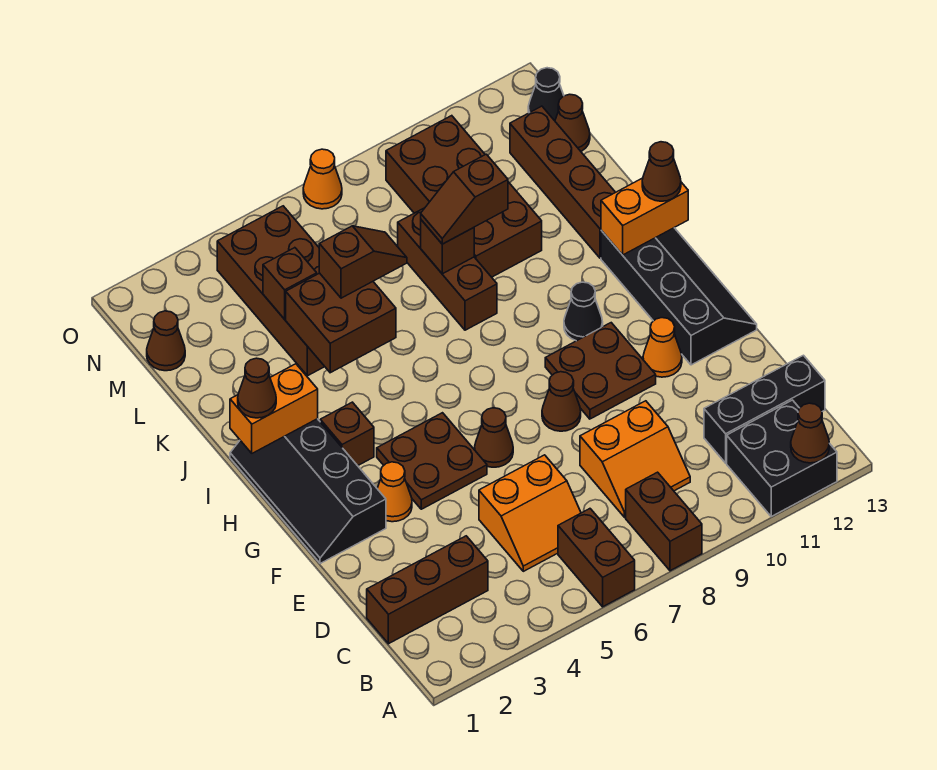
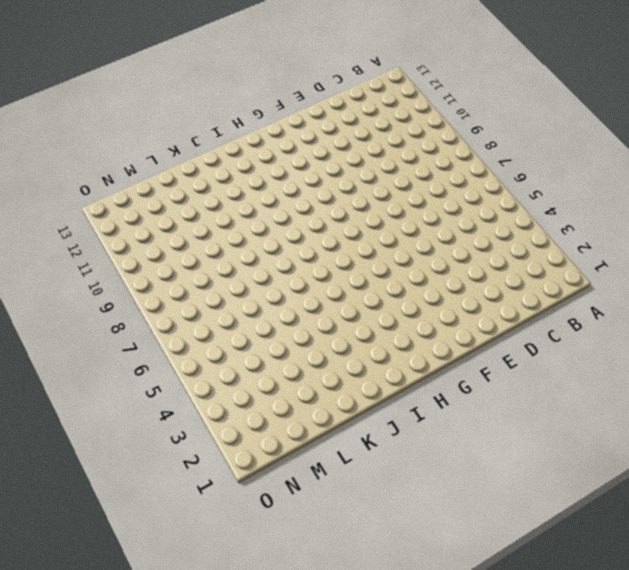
none -> brown brick A6:B6 level 1
none -> brown brick A8:B8 level 1
none -> black brick A11:B12 level 1
none -> brown brick C1:C3 level 1

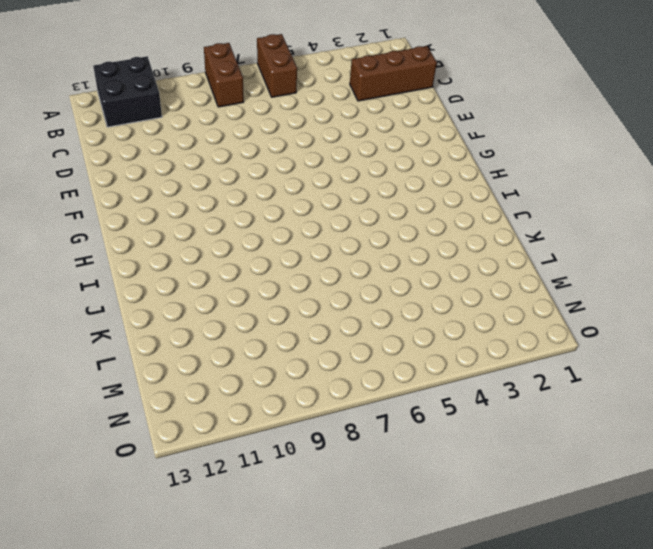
none -> orange slope C5:D6 level 1 top D
none -> orange slope C8:D9 level 1 top D
none -> black brick C11:C13 level 1
none -> black slope F1:I2 level 1 top 2

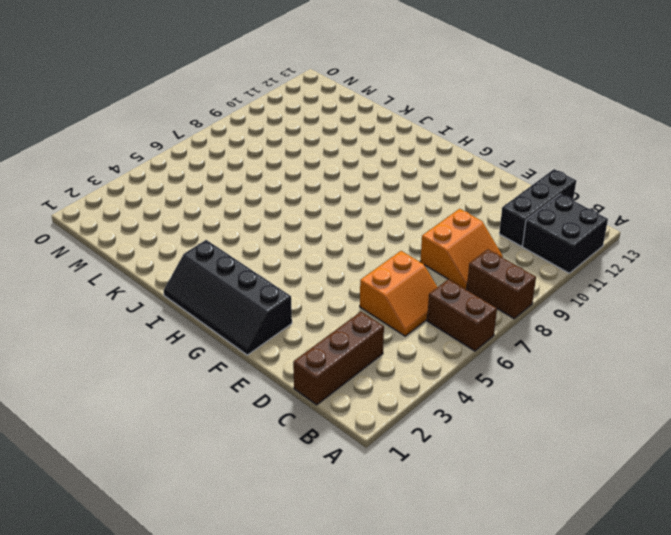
none -> orange cone F3 level 1
none -> brown plate F4:G5 level 1
none -> brown cone F6 level 1
none -> brown cone F8 level 1

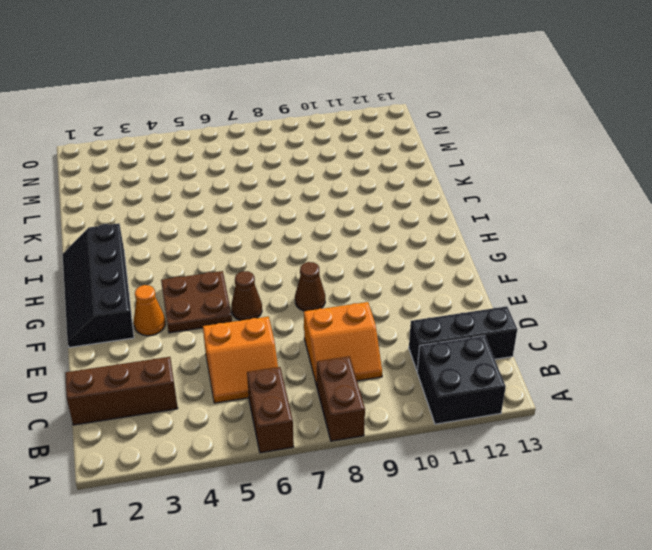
none -> brown plate F9:G10 level 1
none -> orange cone F11 level 1
none -> black slope F12:I13 level 1 top 12
none -> brown brick H3 level 1

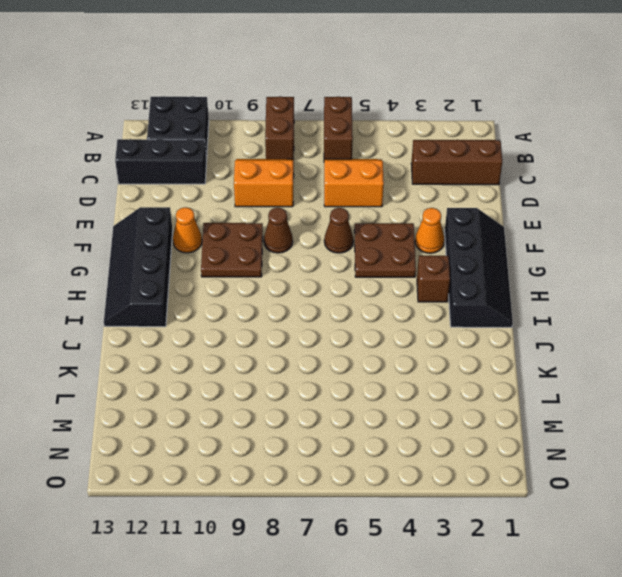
none -> black cone H10 level 1
none -> brown brick J8:L8 level 1
none -> brown brick J12:M12 level 1
none -> brown brick K4:N5 level 1

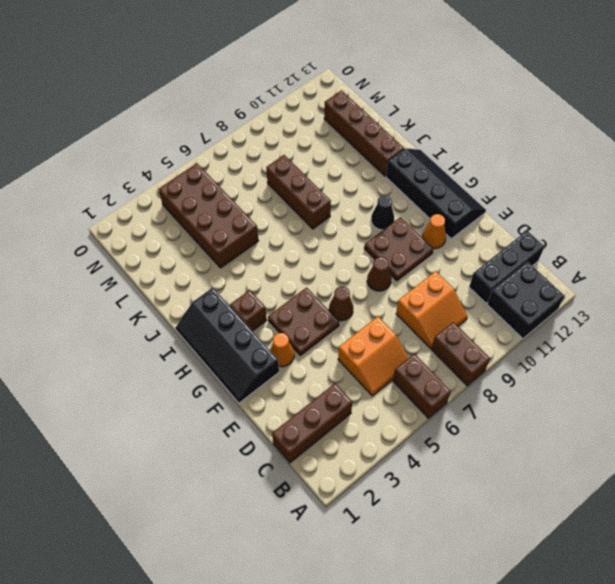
none -> brown brick K9:N10 level 1
none -> brown cone M1 level 1
none -> brown cone M13 level 1
none -> black cone N13 level 1

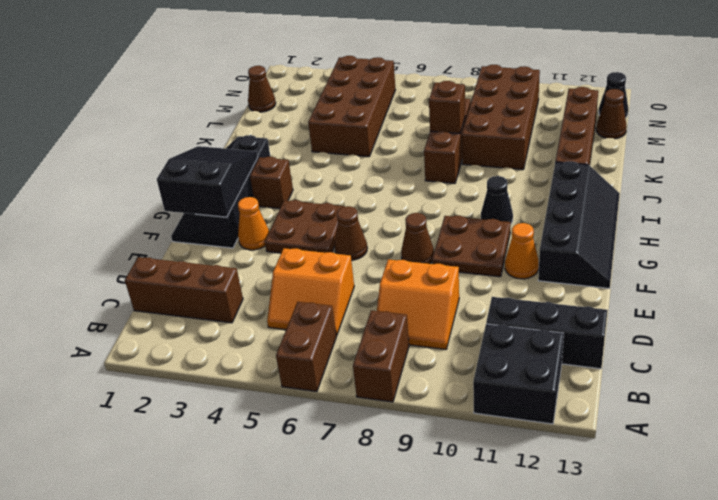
black slope F1:H2 level 2 top F -> none
none -> orange cone O7 level 1
none -> brown cone A12 level 2
none -> orange brick I1:I2 level 2
none -> orange brick I12:I13 level 2

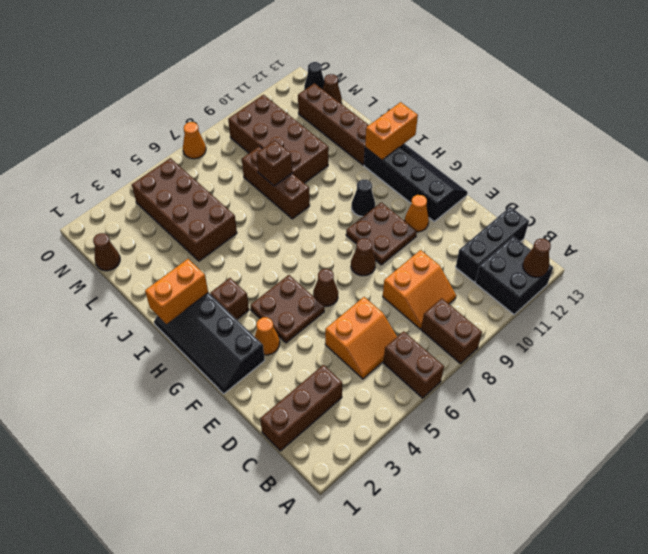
none -> brown brick J4:K5 level 2
none -> brown brick L4 level 2
none -> brown cone I1 level 3
none -> brown cone I13 level 3

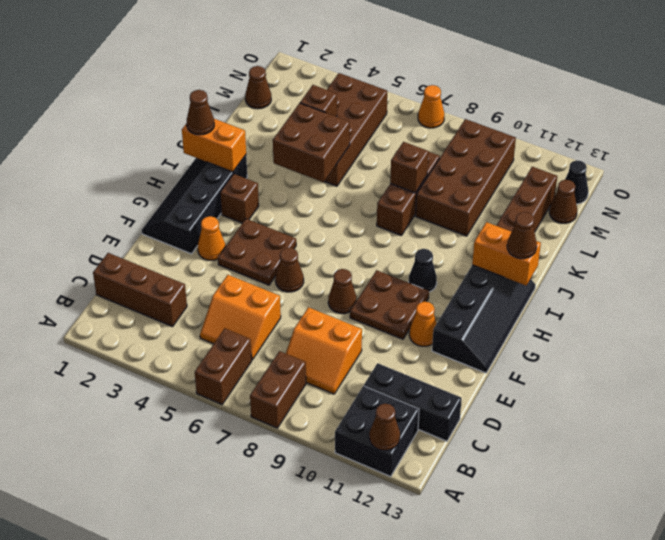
none -> brown slope K5:K6 level 3 top 5
none -> brown slope K8:K9 level 3 top 9

